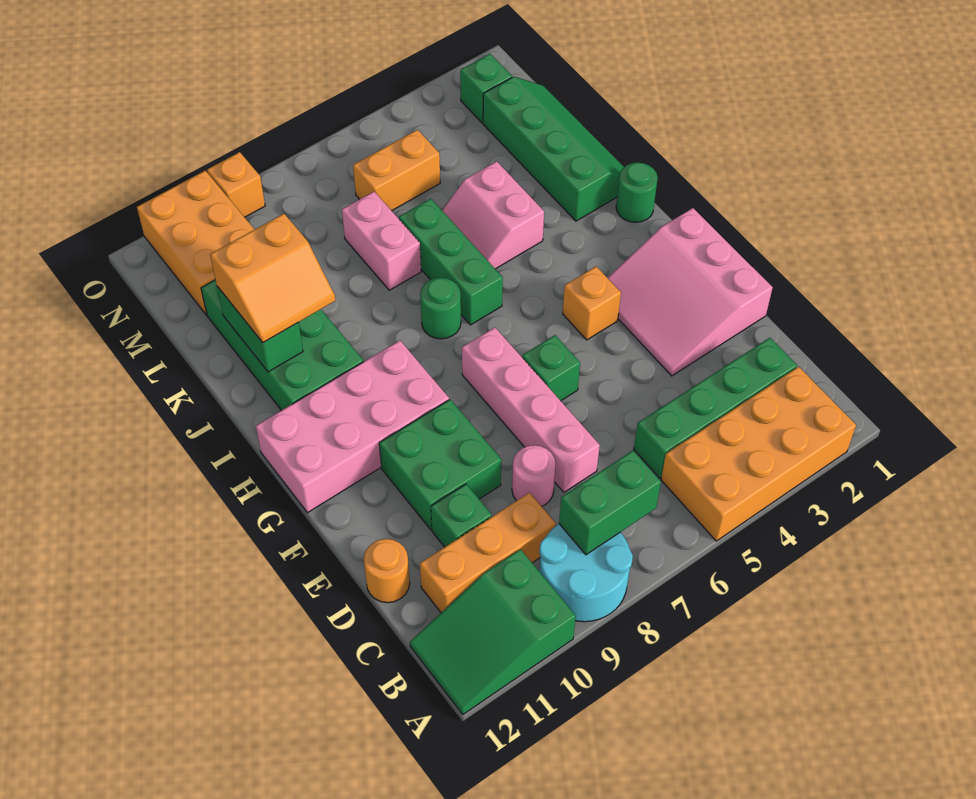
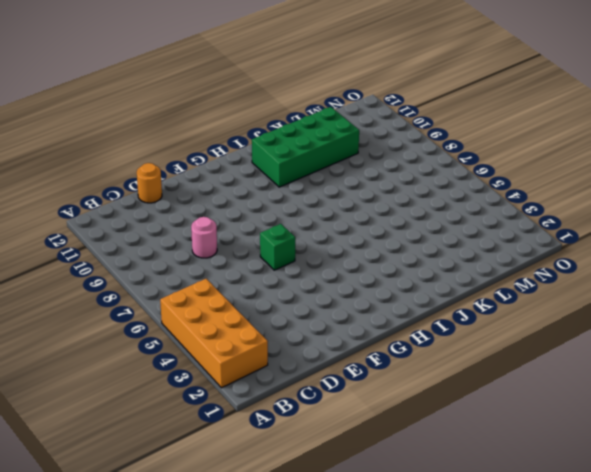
none -> cyan round brick A8:B9 level 1
none -> green slope A10:B12 level 1 top 10
none -> green brick C2:C5 level 1

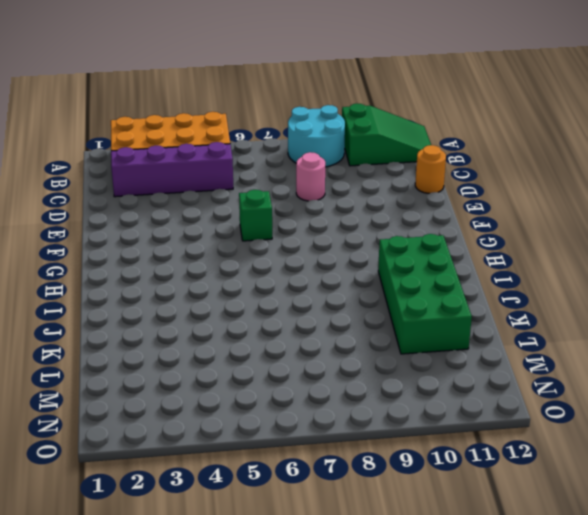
purple brick C2:C5 level 1 -> green brick C2:C5 level 1
none -> orange brick C9:C11 level 1
none -> pink brick D7:G7 level 1
none -> green brick D10 level 1

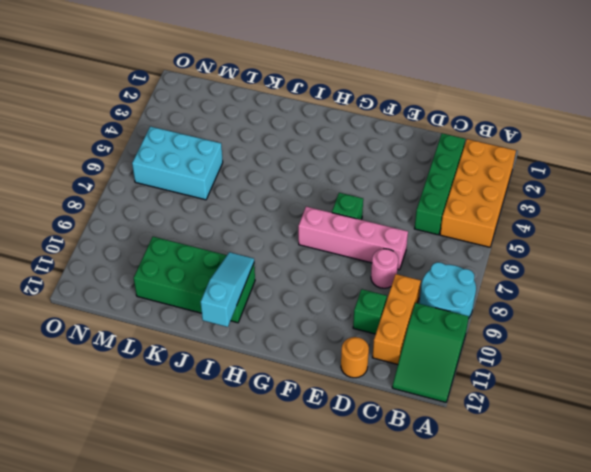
cyan slope I10:I12 level 2 top 12 -> none
cyan brick L5:N6 level 1 -> orange brick M5:M6 level 1
none -> pink slope E1:G3 level 1 top 1
none -> green brick E9:F10 level 1
none -> orange brick G4 level 1

